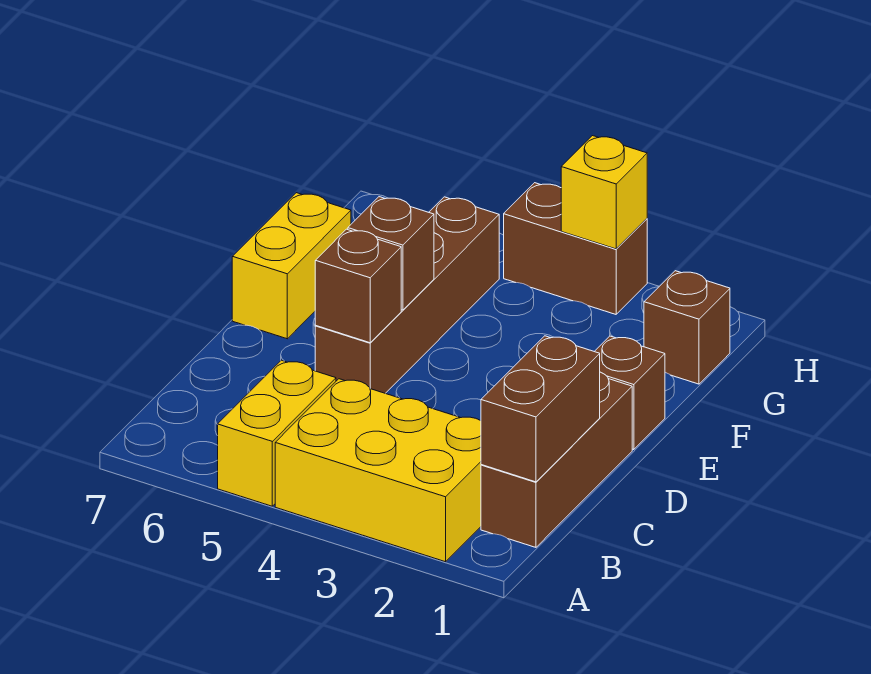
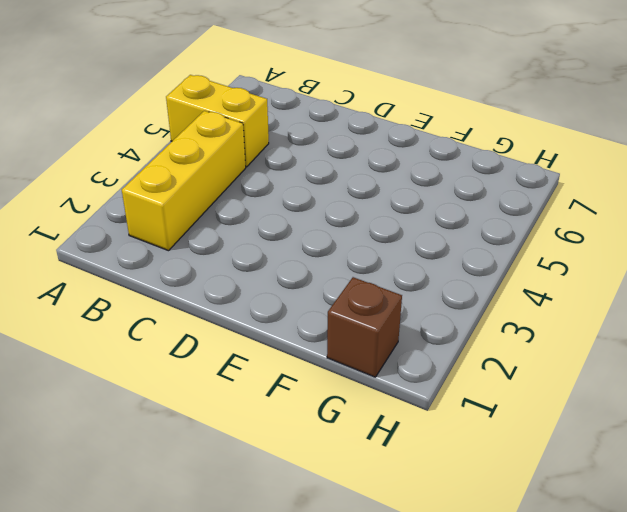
yellow brick B2:B4 level 1 -> yellow brick A2:B4 level 1
none -> brown brick B1:D1 level 1
none -> brown brick D5:G5 level 1
none -> brown brick E1 level 1

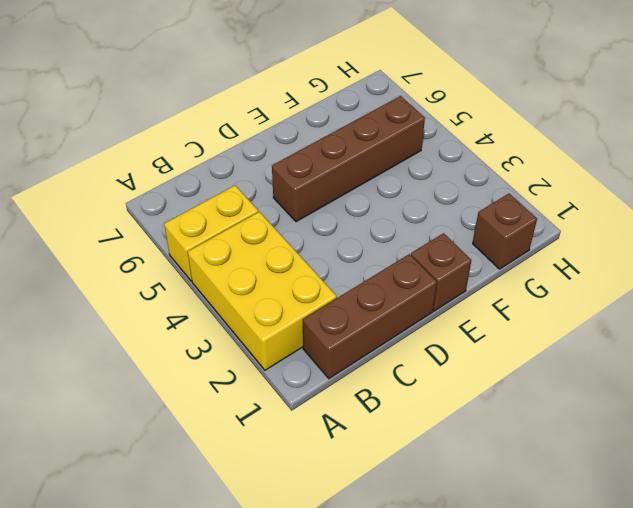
none -> yellow brick E7:F7 level 1
none -> brown brick H3:H4 level 1
none -> brown brick B1:C1 level 2

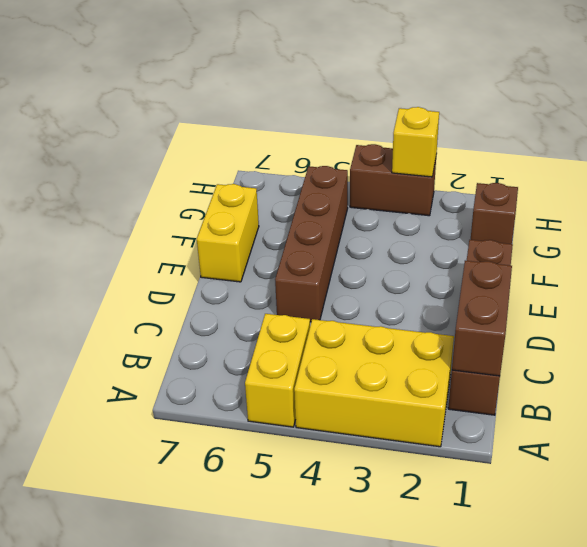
none -> brown brick D5 level 2
none -> brown brick E5 level 2

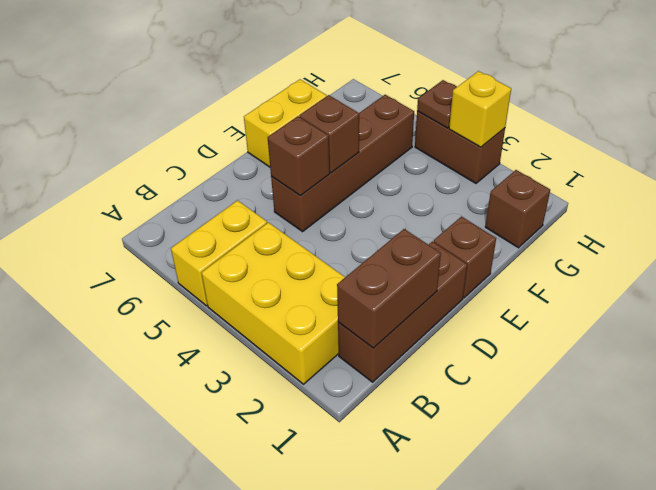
brown plate H4 level 2 -> none

